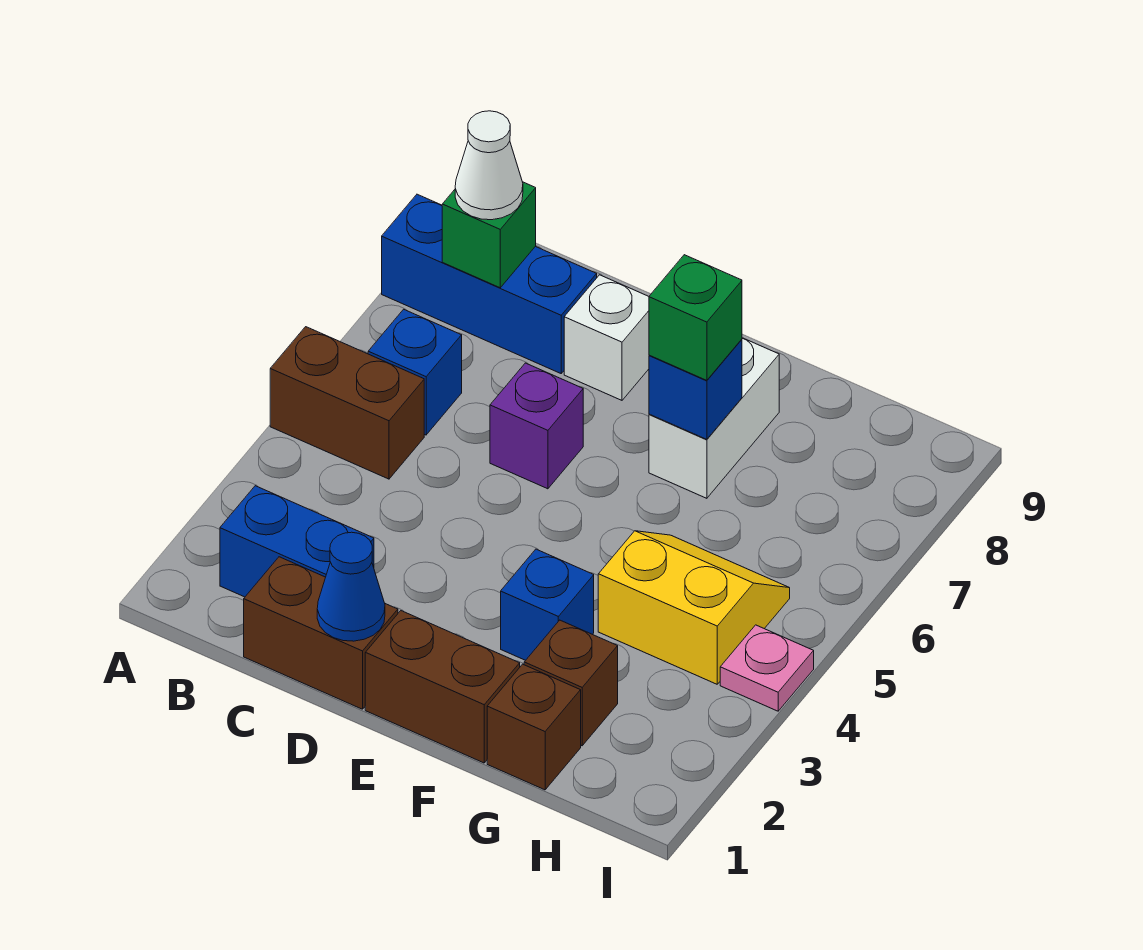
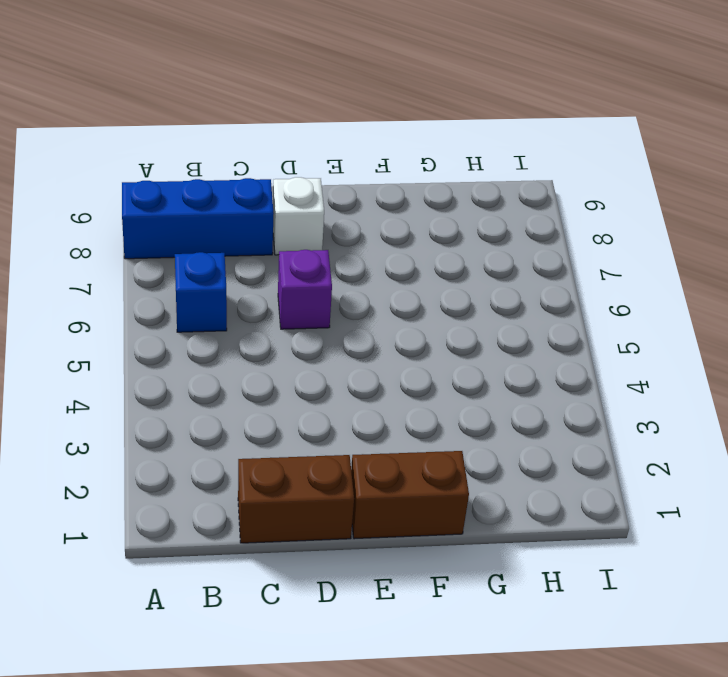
none -> brown brick A5:B5 level 1
none -> blue brick B2:C2 level 1
none -> blue brick F3 level 1

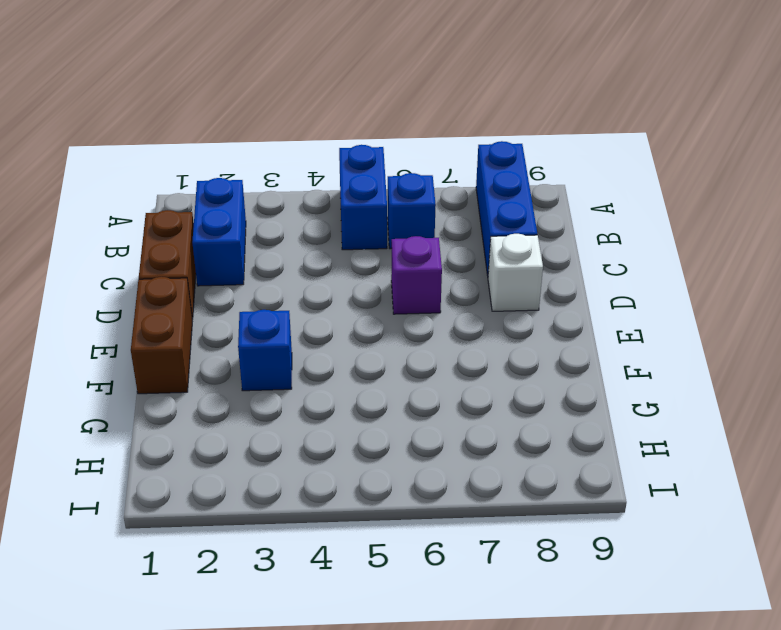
blue brick A5:B5 level 1 -> brown brick A5:B5 level 1
none -> white brick F7:F8 level 1
none -> brown brick G1 level 1
none -> brown brick G2 level 1

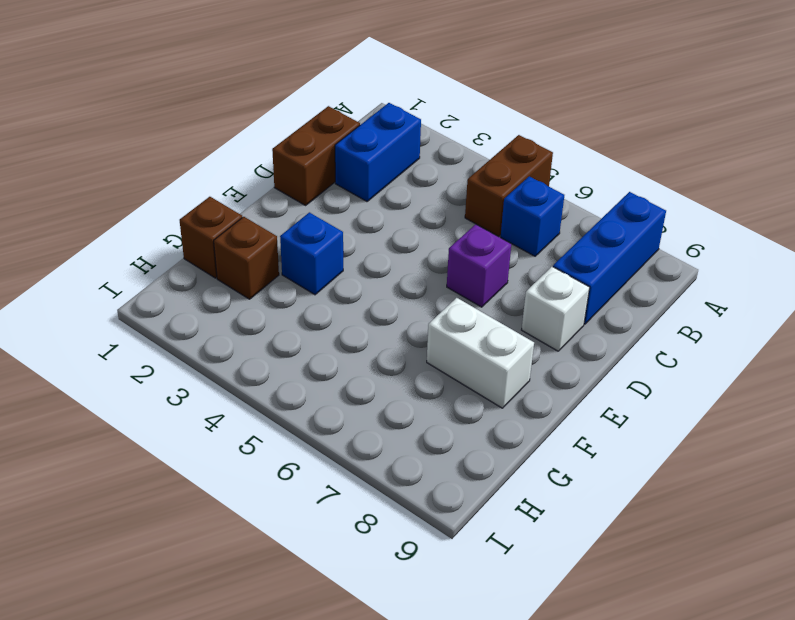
none -> brown brick E1:F1 level 1
none -> yellow slope G4:H5 level 1 top 4
none -> pink plate I4 level 1

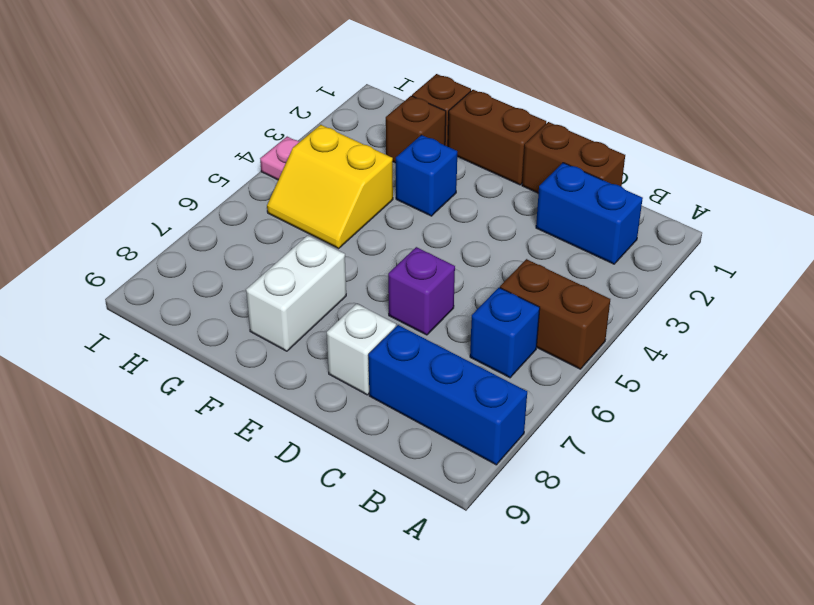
none -> green brick B8 level 2
none -> blue cone D1 level 2
none -> blue brick F7 level 2

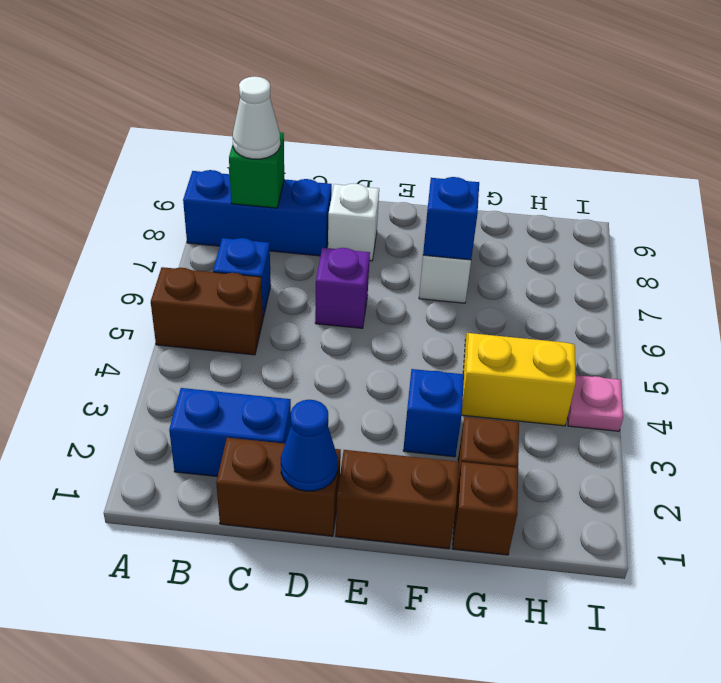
none -> green brick F7 level 3

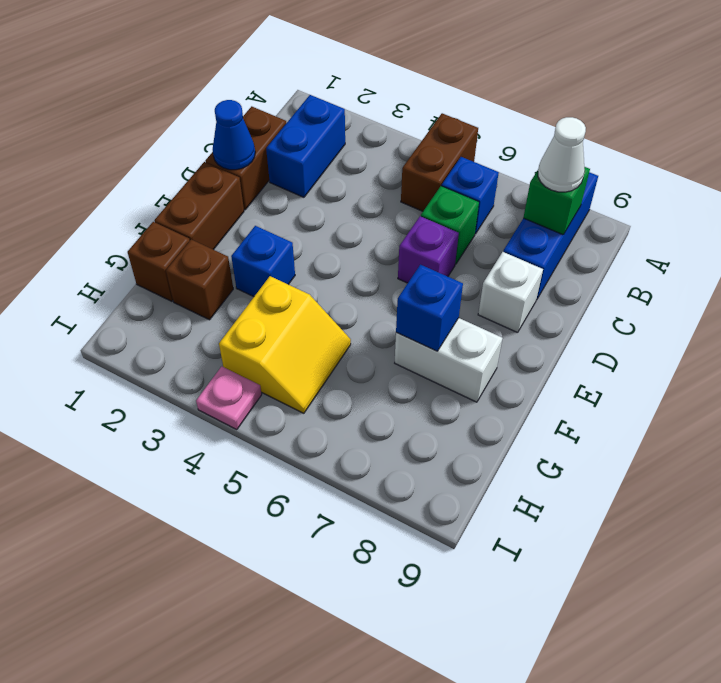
green brick C6 level 1 -> green brick F7 level 3

